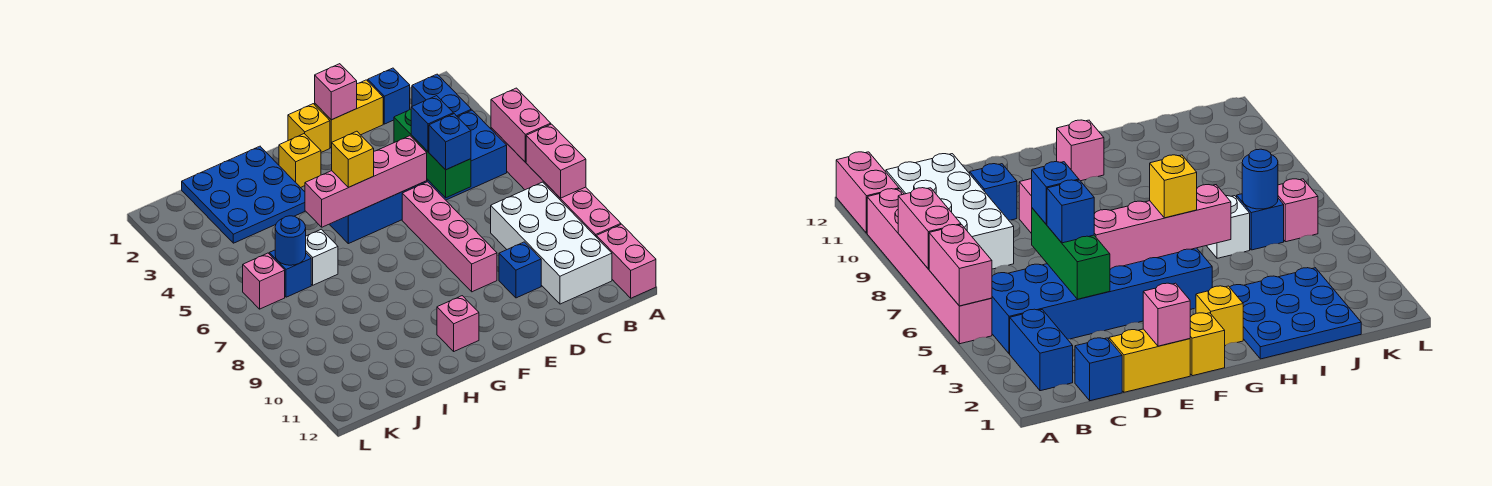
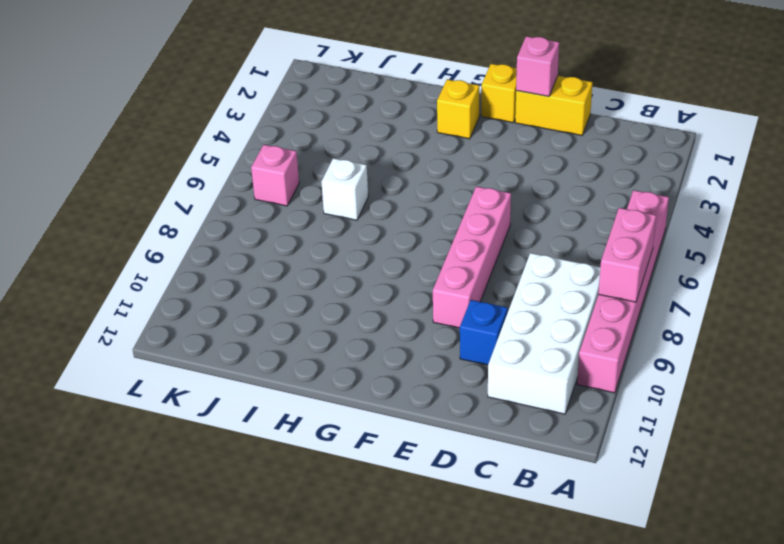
none -> pink brick A11:A12 level 1
none -> blue brick B2:B3 level 1
none -> blue brick B4:G5 level 1

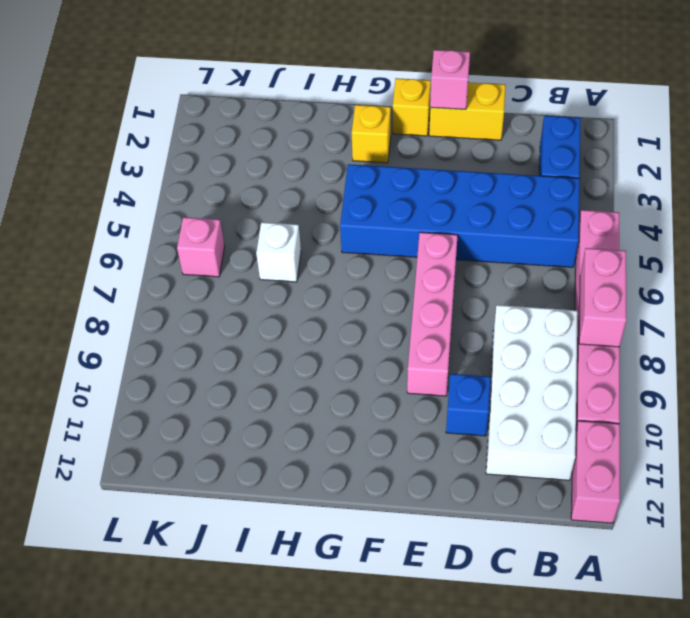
none -> blue brick C1 level 1
none -> pink brick G11 level 1
none -> blue plate H1:J3 level 1

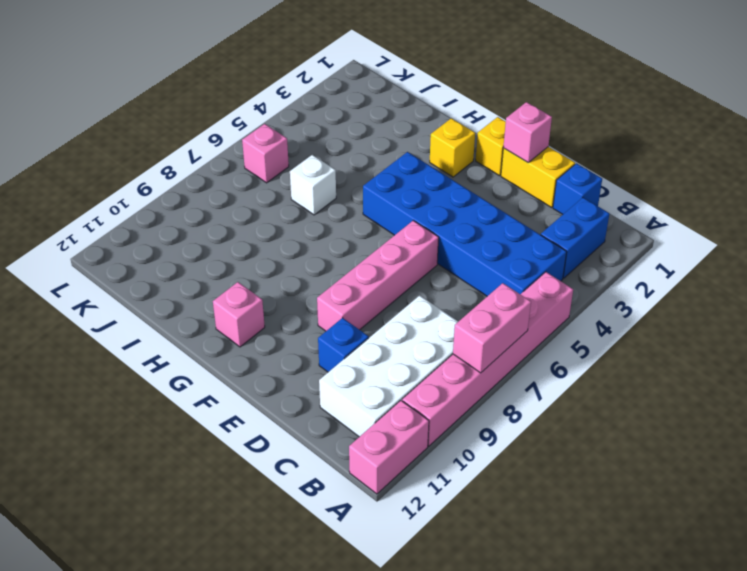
none -> blue plate H1:J3 level 1
none -> blue brick J6 level 1
none -> pink brick A5:A6 level 2

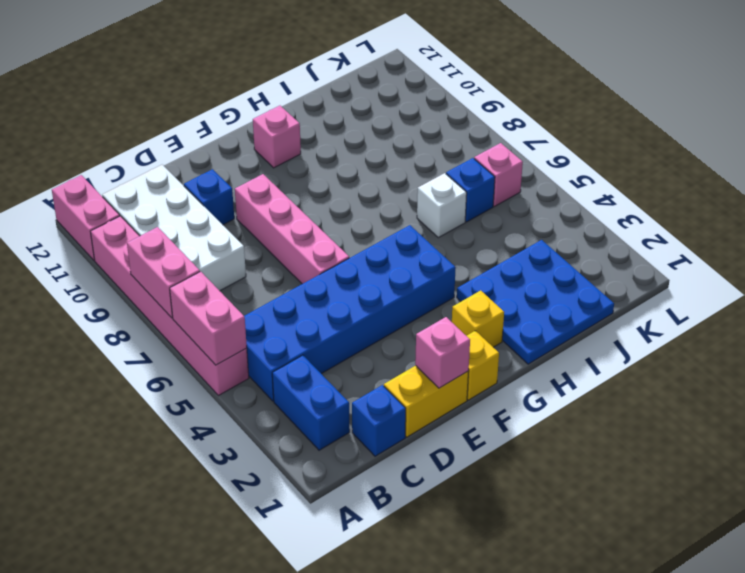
none -> green brick D4:D6 level 2
none -> pink brick E5:H5 level 2
none -> blue round brick J6 level 2

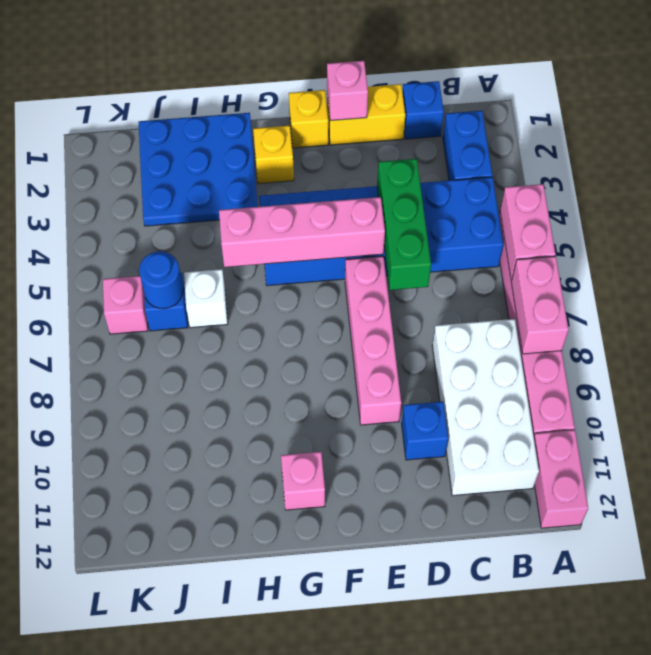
none -> blue brick D5 level 3
none -> blue brick D6 level 3
none -> yellow brick G5 level 3

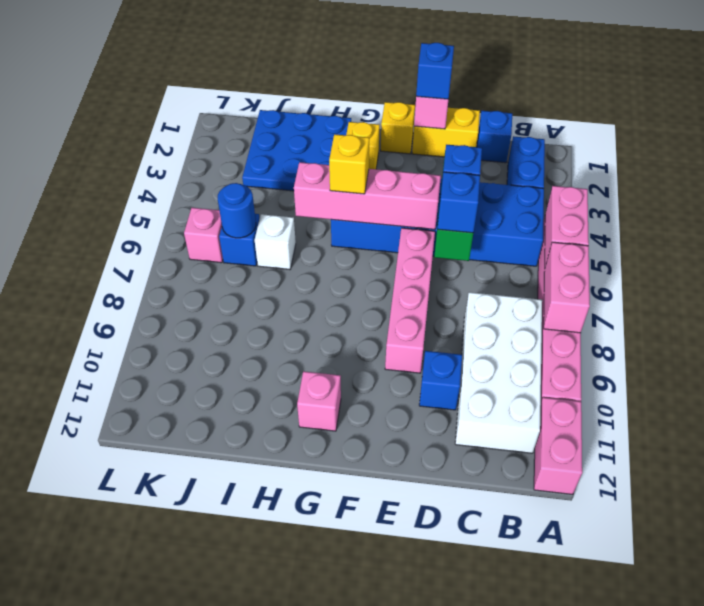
blue brick E1 level 3 -> none

